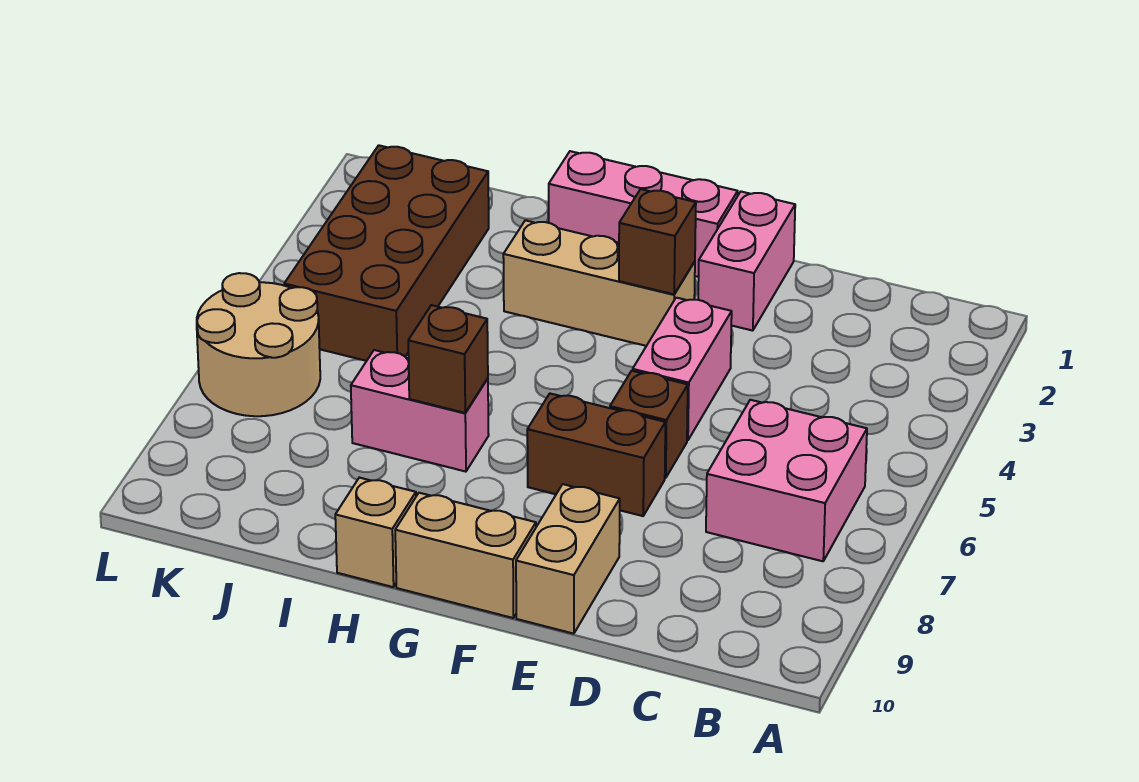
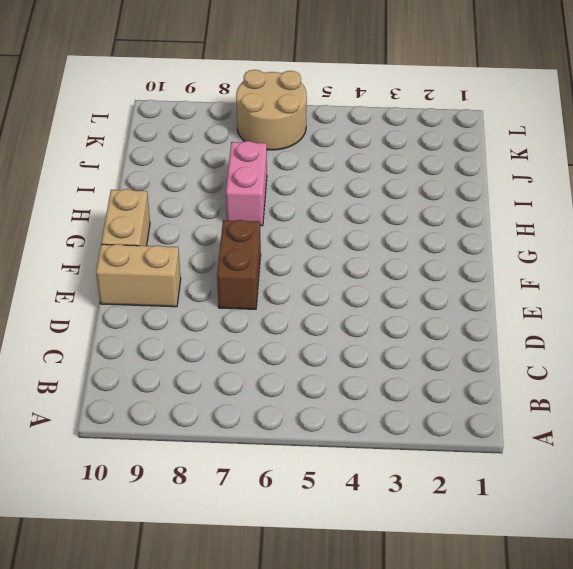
none -> pink brick B6:C7 level 1
none -> pink brick E1:E2 level 1
none -> pink brick E4:E5 level 1

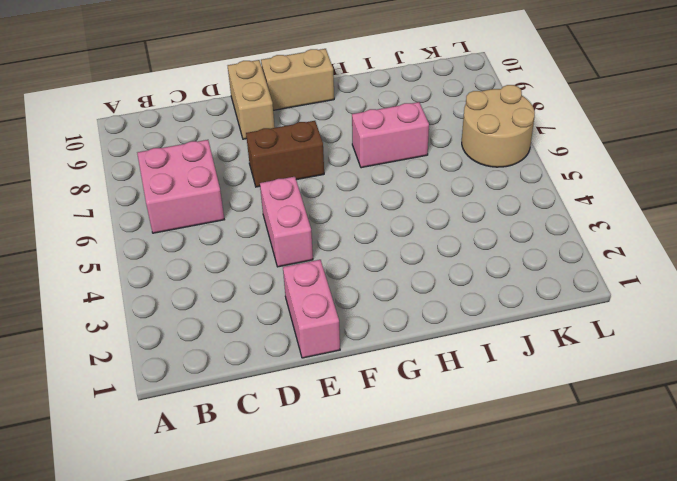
none -> brown brick E6 level 1
none -> pink brick F1:H1 level 1
none -> tan brick F3:H3 level 1

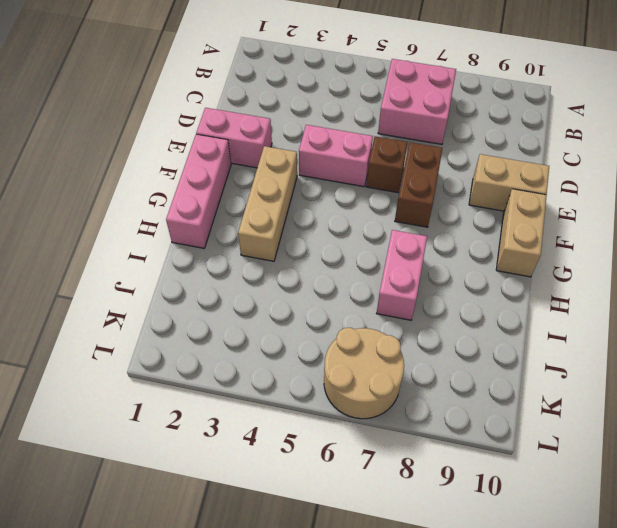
none -> tan brick H10 level 1
none -> brown brick J2:K5 level 1
none -> brown brick F3 level 2

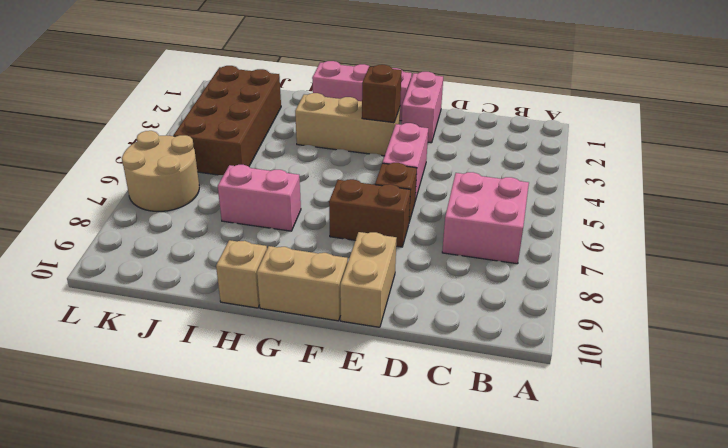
none -> brown brick H7 level 2

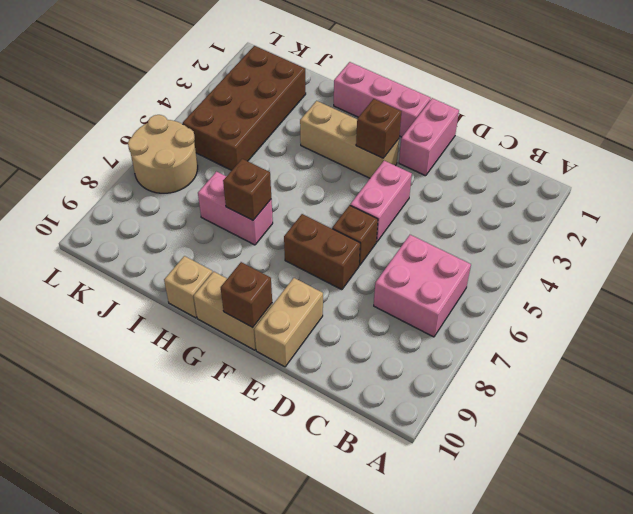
brown brick F10 level 2 -> none

